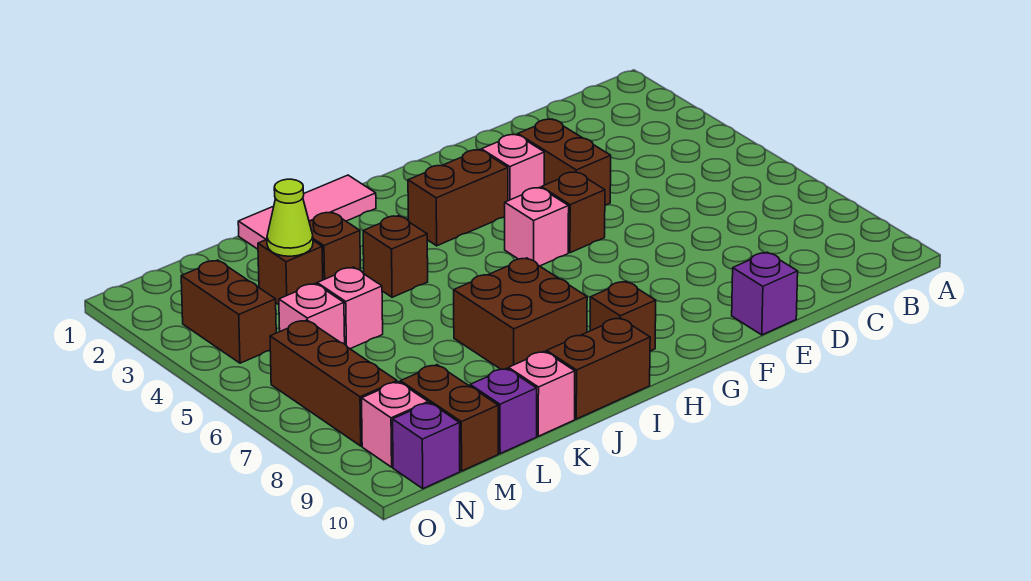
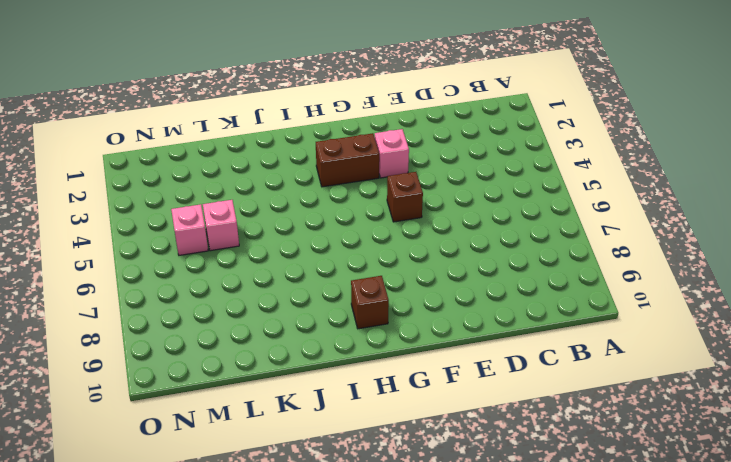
none -> brown brick E3:E4 level 1
none -> purple brick E10 level 1
none -> pink brick G5 level 1

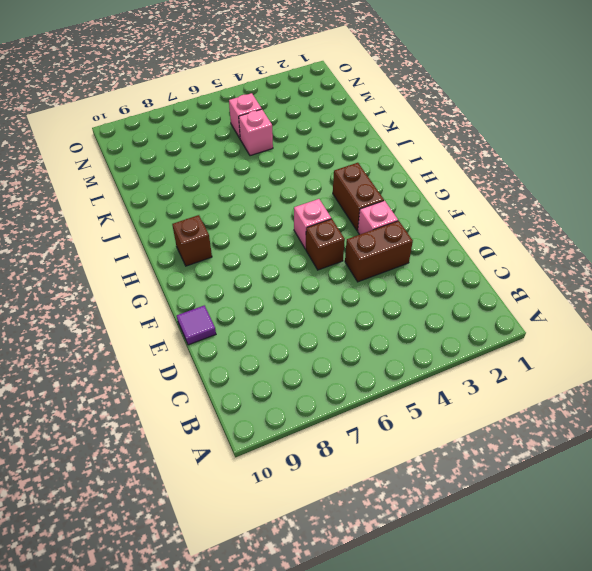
purple tile E10 level 1 -> purple brick E10 level 1
none -> pink tile I1:K1 level 1
none -> brown brick I7:J8 level 1
none -> brown brick I10:J10 level 1

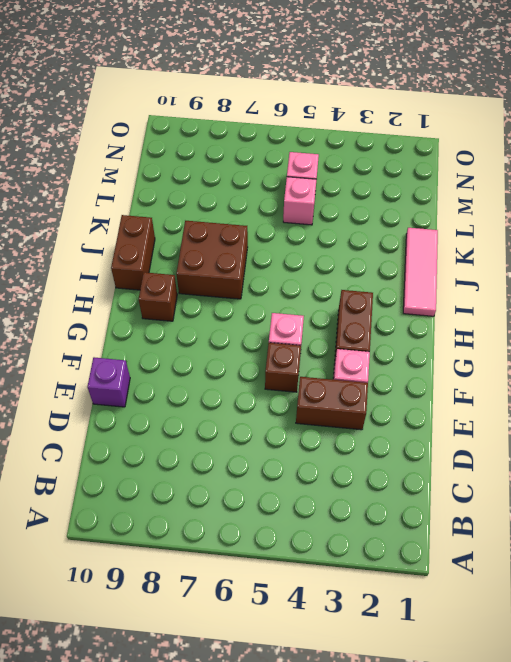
none -> brown brick J4 level 1
none -> brown brick K3 level 1
none -> pink brick K10 level 1

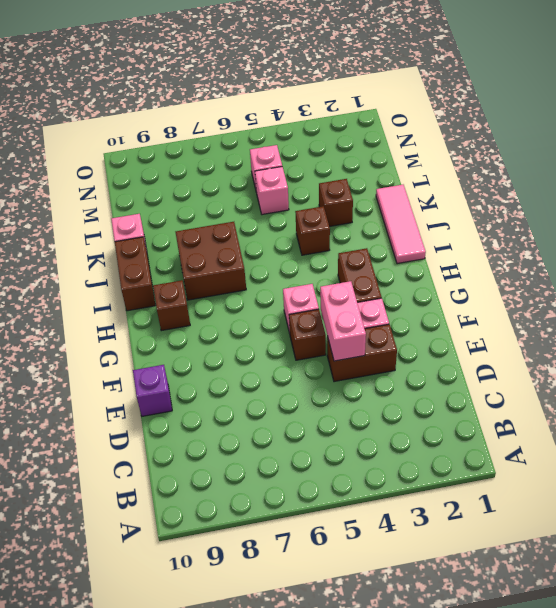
pink brick E4:F4 level 2 -> none
none -> brown brick L3 level 1
none -> purple brick L10 level 1
none -> brown brick M9:M10 level 1

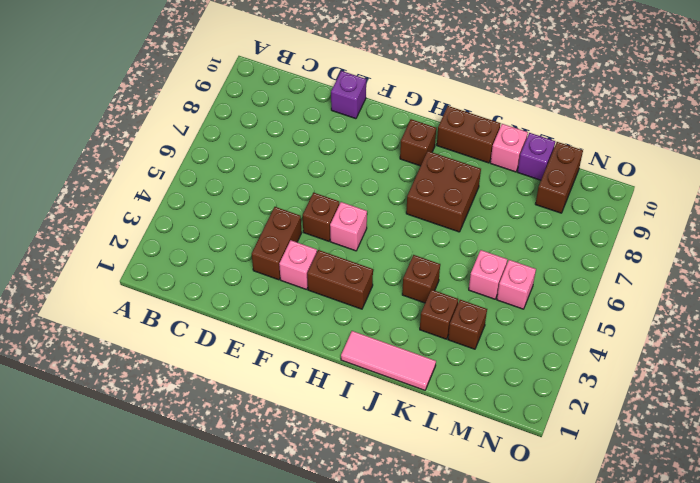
none -> brown brick N3:N4 level 1
none -> brown brick N6:N8 level 1
none -> pink brick N9 level 1

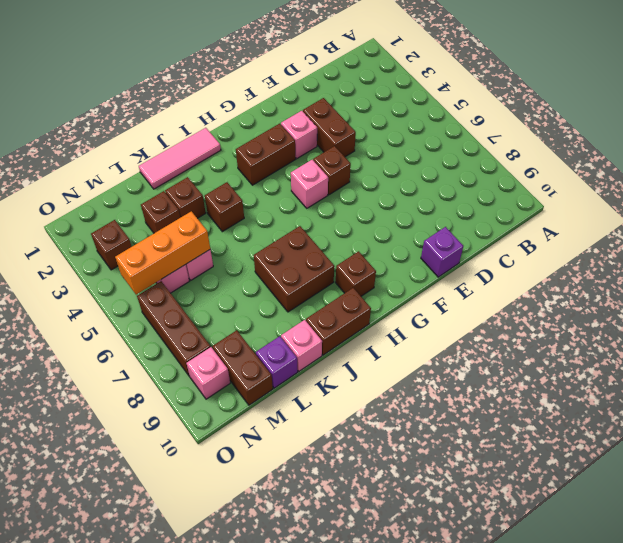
orange brick L5:N5 level 2 -> none
brown brick N3 level 1 -> brown brick N3:N4 level 1
none -> purple brick N10 level 1
none -> lime cone L3 level 2

